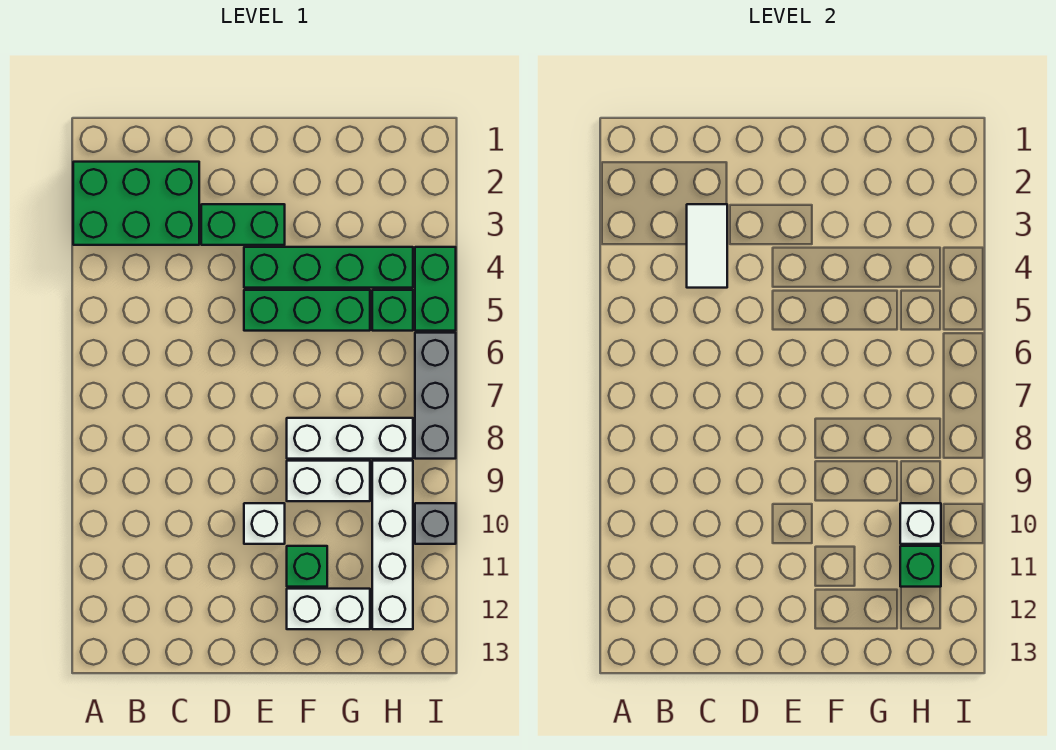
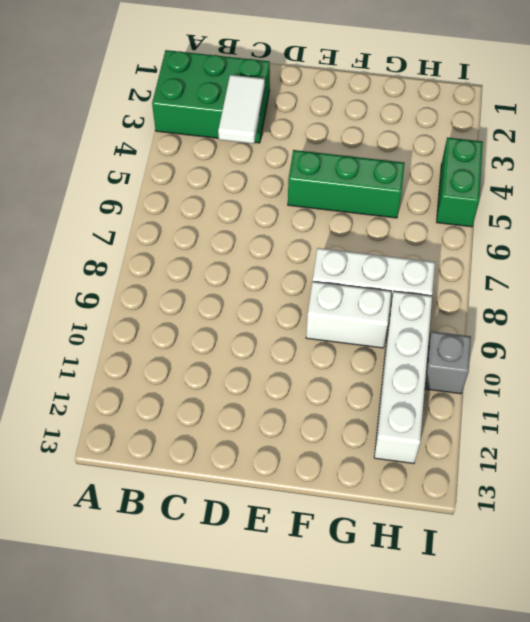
none -> green brick D3:E3 level 1
none -> green brick E4:H4 level 1
none -> white brick E10 level 1

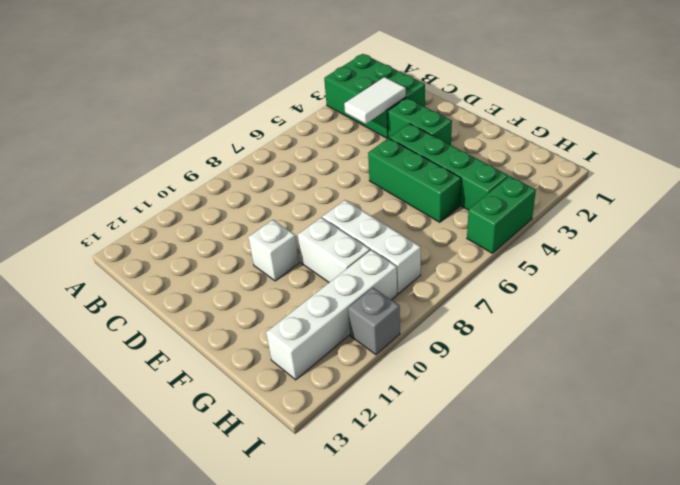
none -> green brick F11 level 1
none -> white brick F12:G12 level 1
none -> green brick H5 level 1

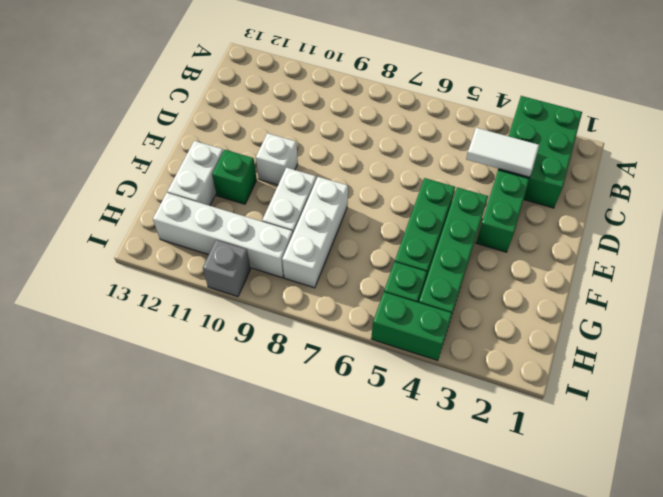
none -> grey brick I6:I8 level 1
none -> white brick H10 level 2
none -> green brick H11 level 2

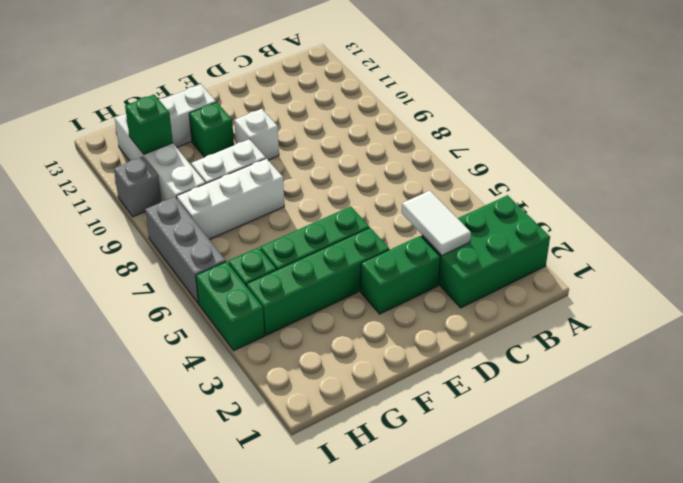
none -> white brick H10 level 2

